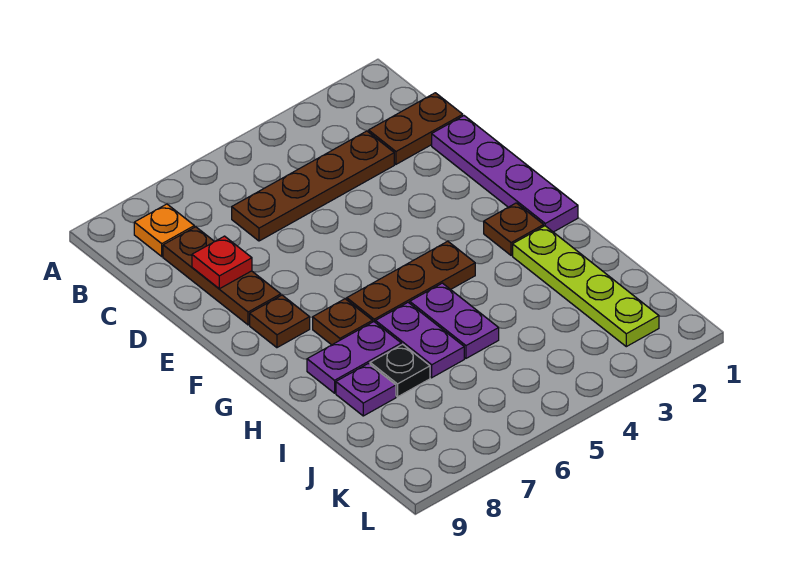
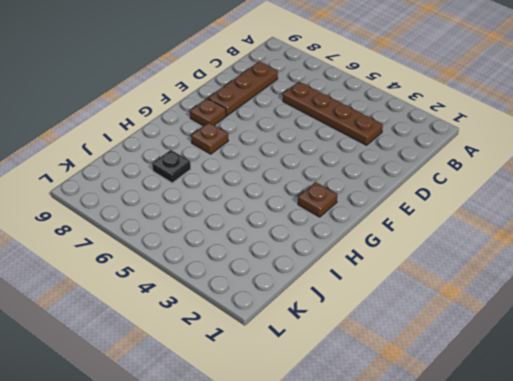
none -> orange plate B8 level 1
none -> brown plate C1:C2 level 1
none -> purple plate D1:G1 level 1

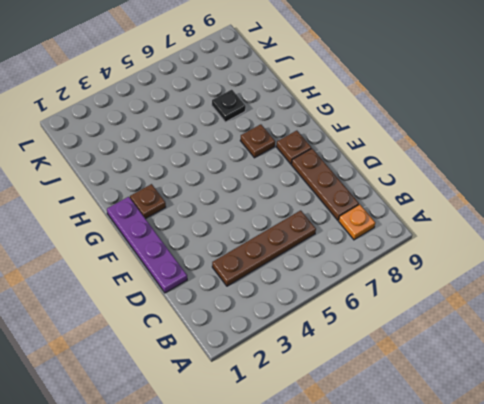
none -> brown plate C1:C2 level 1
none -> brown plate G4:G6 level 1
none -> lime plate H2:K2 level 1

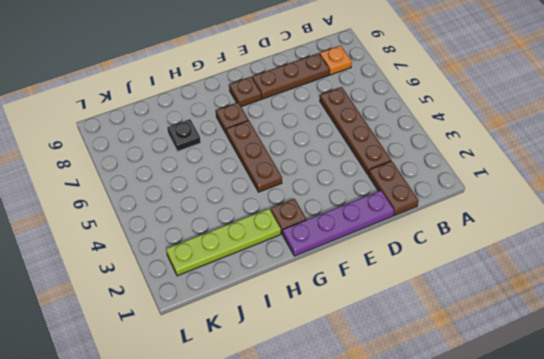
none -> purple plate H5:I5 level 1
none -> purple plate H6:I6 level 1
none -> purple plate H7:H8 level 1

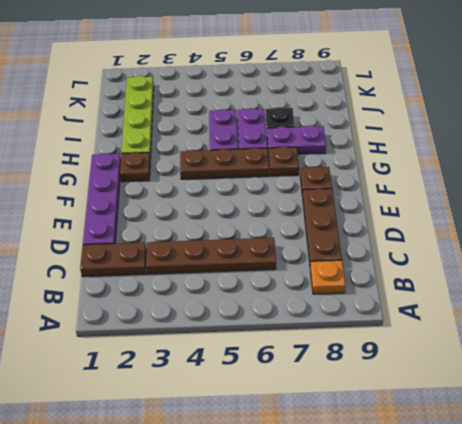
none -> purple plate I8 level 1
none -> red plate D8 level 2

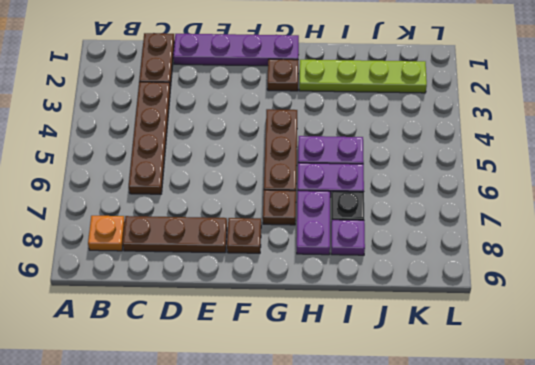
none -> red plate D8 level 2

